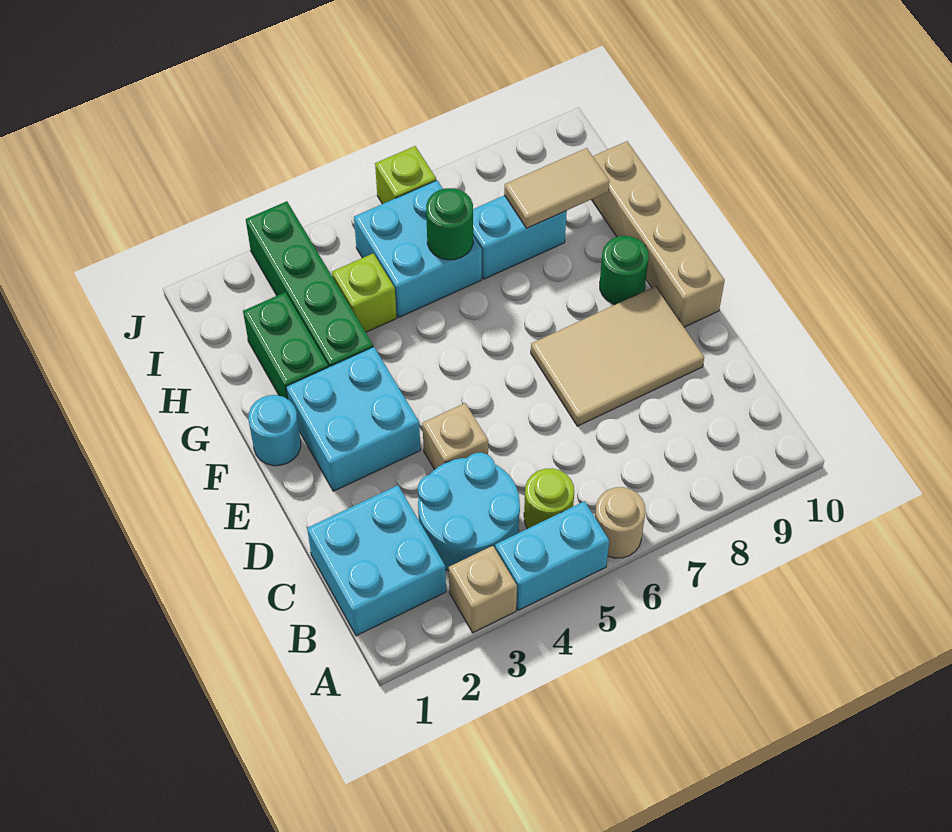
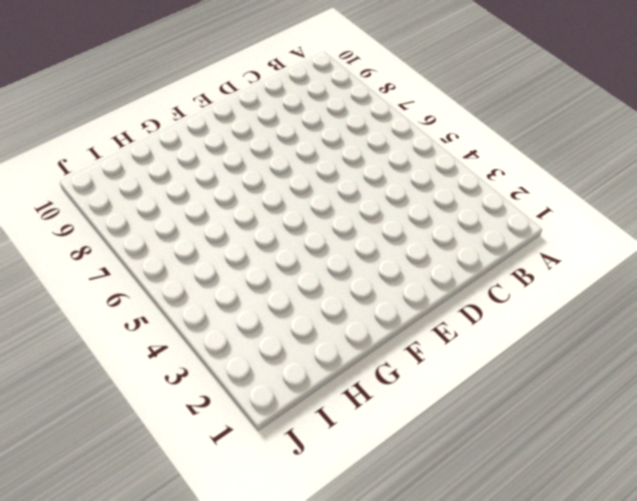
none -> tan brick A3 level 1
none -> cyan brick A4:A5 level 1
none -> tan round brick A6 level 1

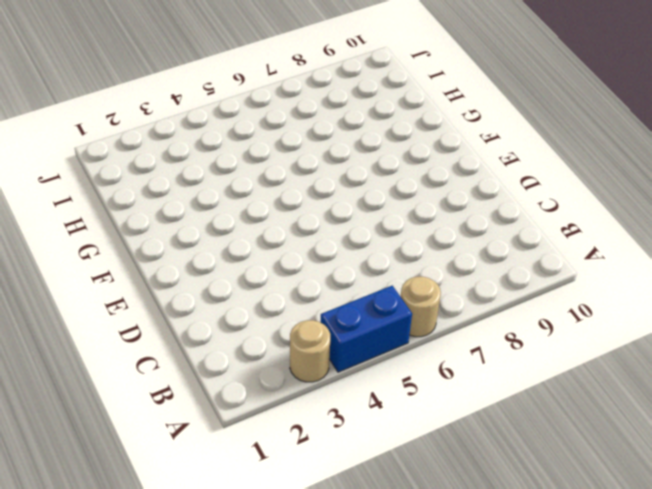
tan round brick A3 level 1 -> tan brick A3 level 1
blue brick A4:A5 level 1 -> cyan brick A4:A5 level 1
none -> cyan brick B1:C2 level 1
none -> cyan round brick B3:C4 level 1
none -> lime round brick B5 level 1

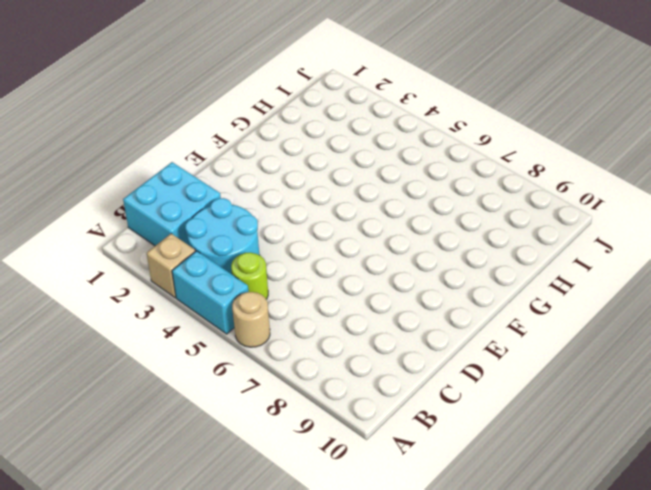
none -> tan brick D4 level 1
none -> tan tile D7:E9 level 1
none -> cyan brick E2:F3 level 1

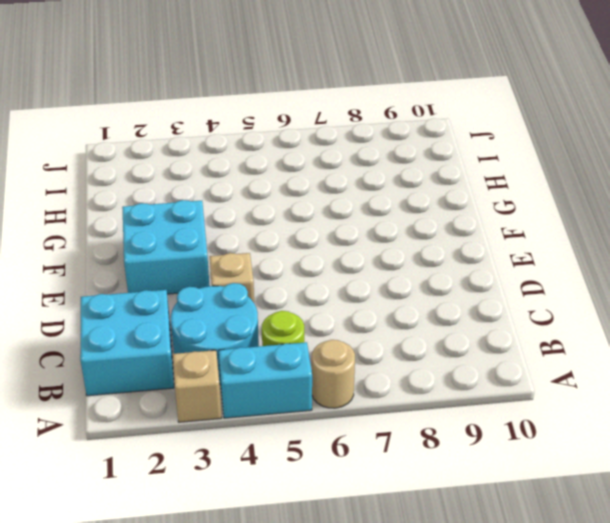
none -> tan tile D7:E9 level 1
none -> tan brick E10:H10 level 1
none -> cyan round brick F1 level 1

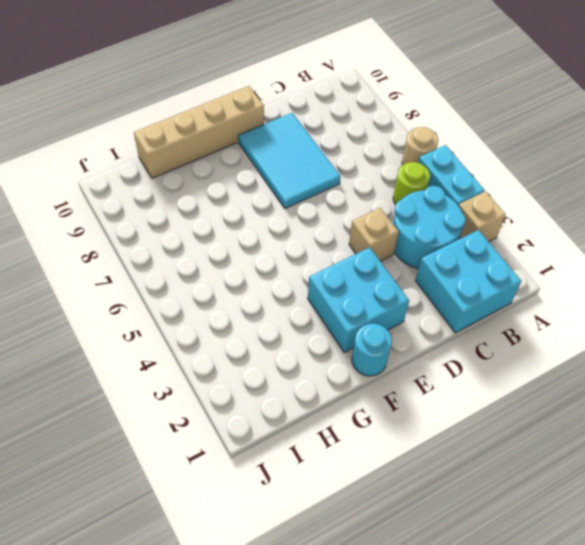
cyan tile D7:E9 level 1 -> tan tile D7:E9 level 1
none -> green round brick F9 level 1
none -> green brick G2:H2 level 1
none -> green brick G3:J3 level 1

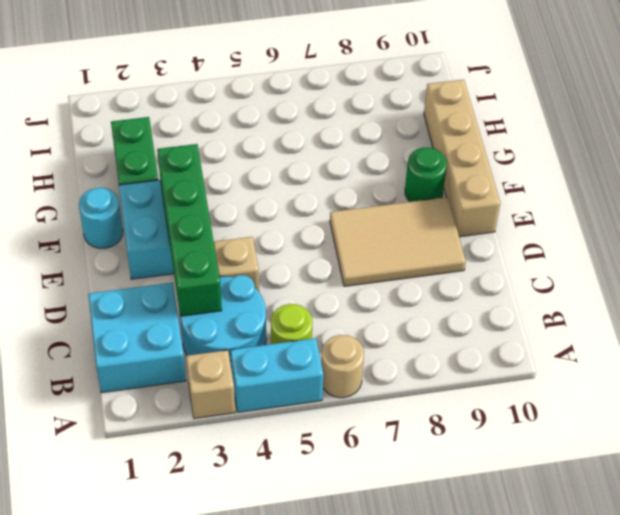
green brick C3:F3 level 2 -> green brick G3:J3 level 1
none -> lime brick H4 level 1
none -> cyan brick H5:I6 level 1
none -> cyan brick H7:H8 level 1

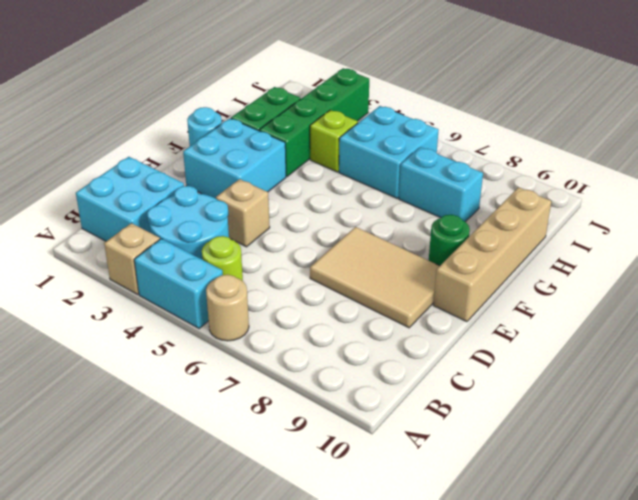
none -> lime brick J6 level 1
none -> green round brick H6 level 2
none -> tan tile H8:H9 level 2

